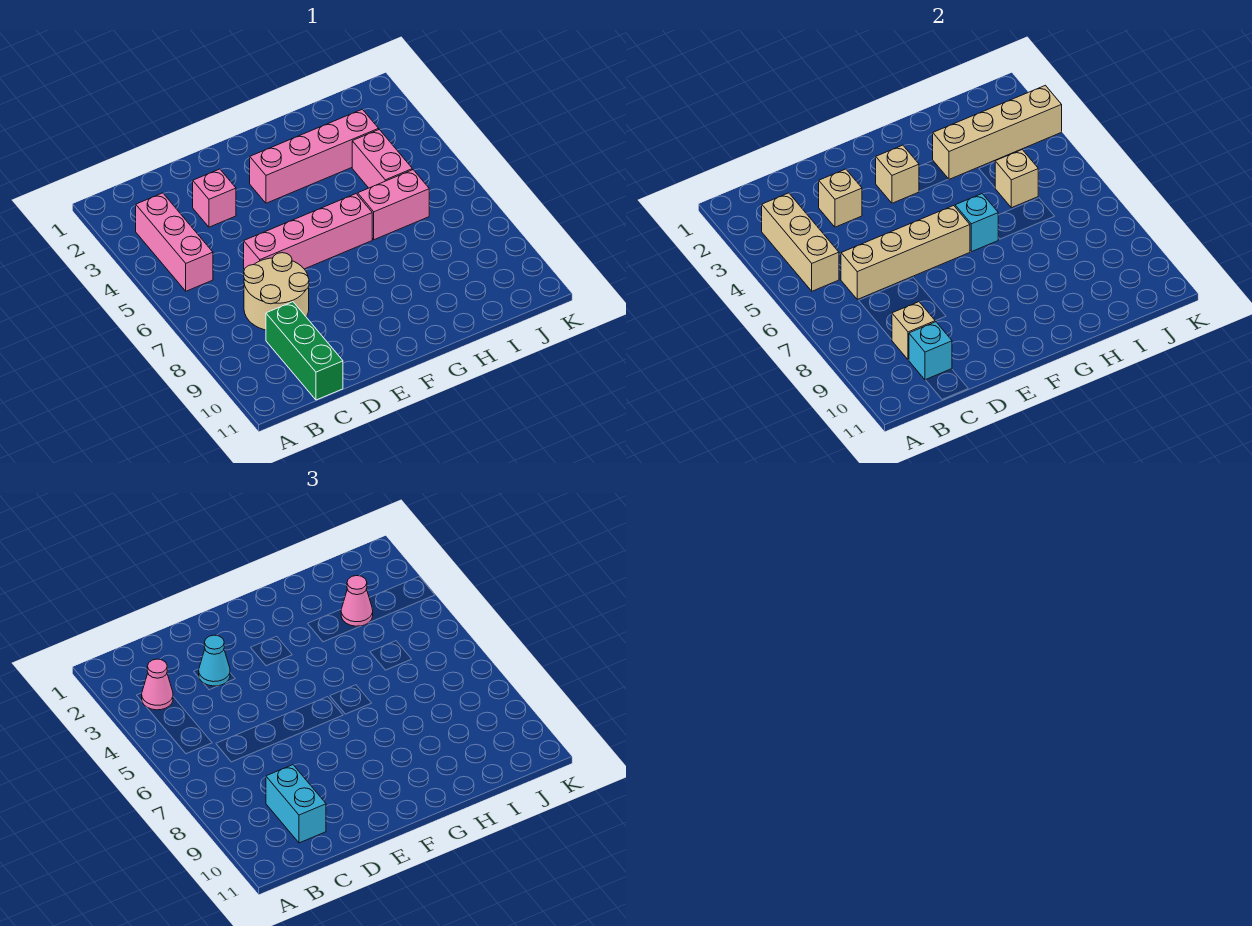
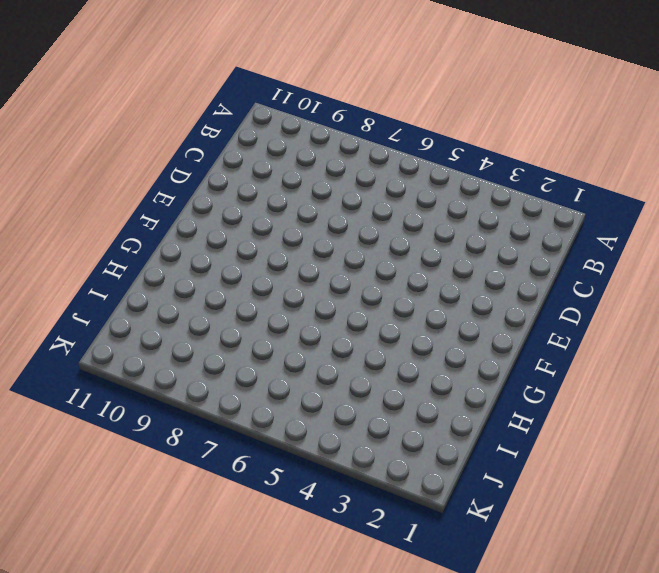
none -> pink brick B3:B5 level 1
none -> tan round brick C7:D8 level 1
none -> green brick C9:C11 level 1

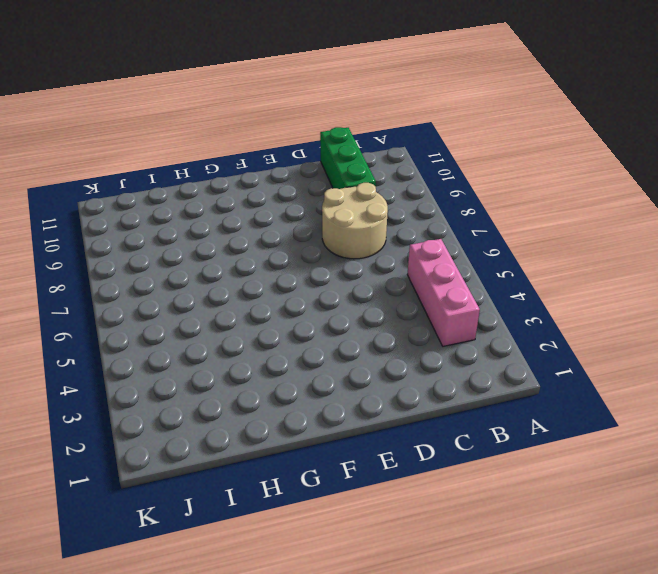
none -> pink brick D3 level 1
none -> pink brick D6:G6 level 1
none -> pink brick F3:I3 level 1

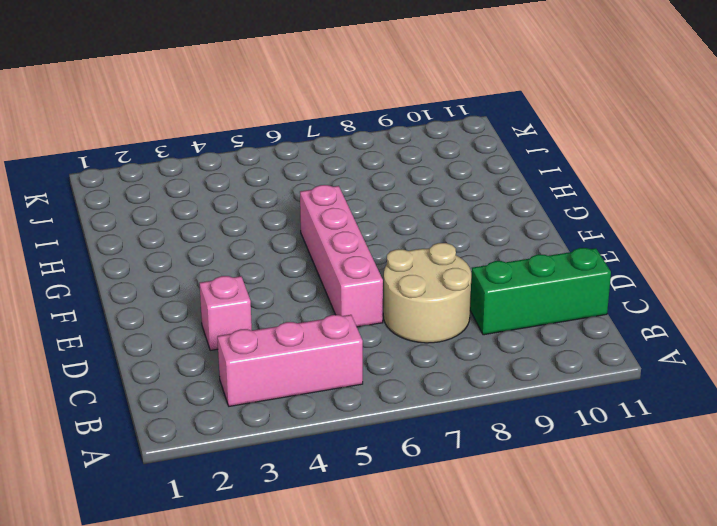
none -> pink brick F3:I3 level 1
none -> pink brick H6:I6 level 1
none -> pink brick I4:I5 level 1

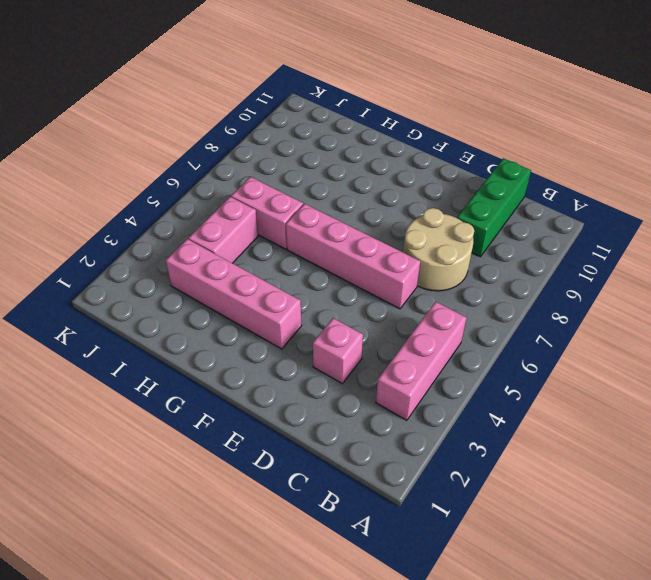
none -> tan brick B3:B5 level 2
none -> tan brick C6:F6 level 2
none -> tan brick C9 level 2

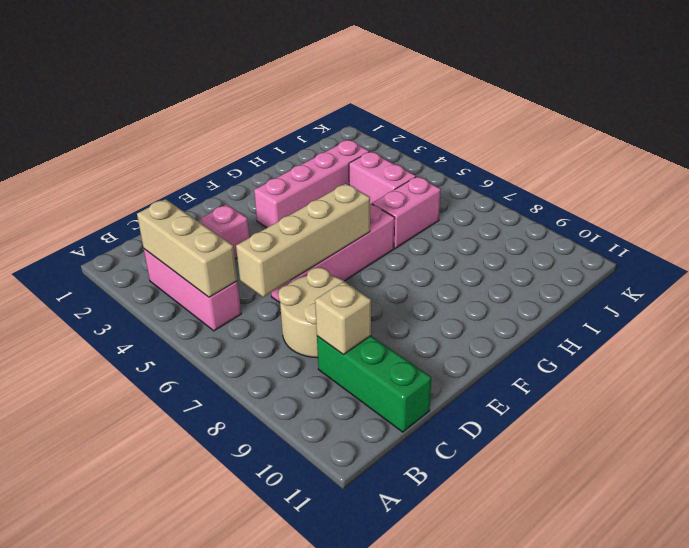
none -> cyan brick C10 level 2
none -> tan brick D3 level 2
none -> tan brick F3 level 2

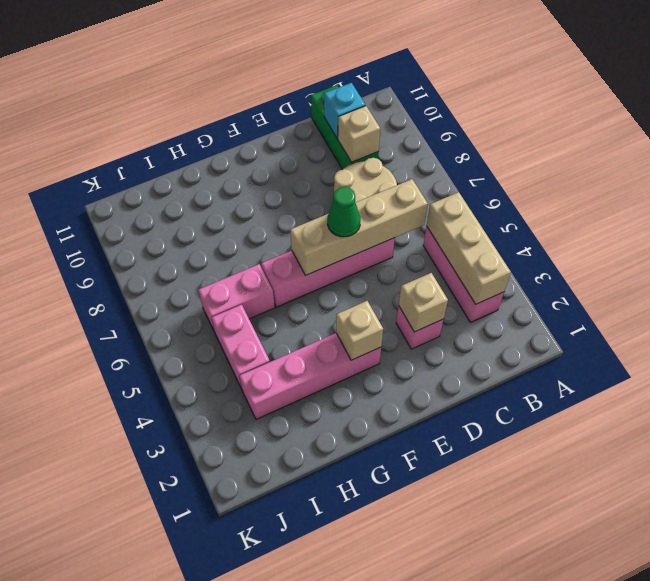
green cone E6 level 3 -> none
none -> cyan brick G6 level 2
none -> tan brick H3:K3 level 2
none -> tan brick I5 level 2

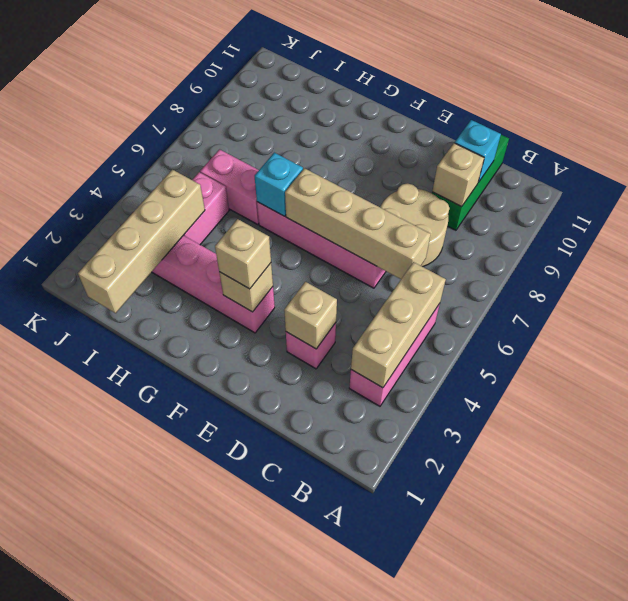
tan brick F3 level 3 -> tan brick I5 level 2
tan brick I1:I4 level 2 -> tan brick H3:K3 level 2
none -> pink cone B3 level 3
none -> cyan brick C9:C10 level 3
none -> cyan cone D3 level 3

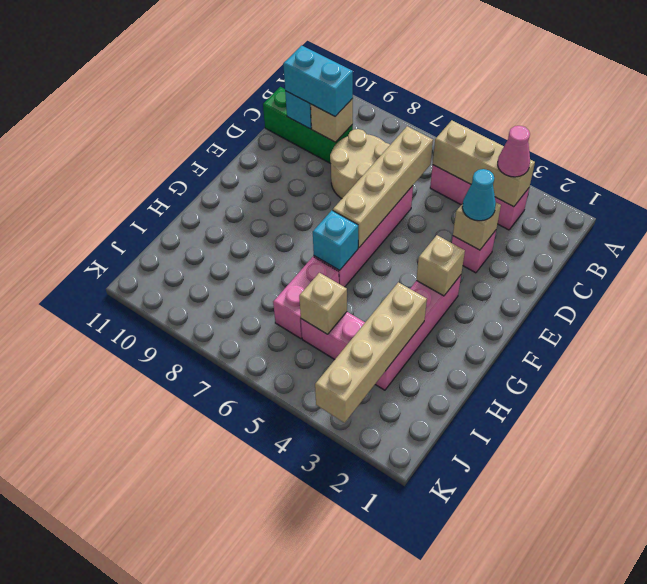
none -> pink cone I3 level 3

